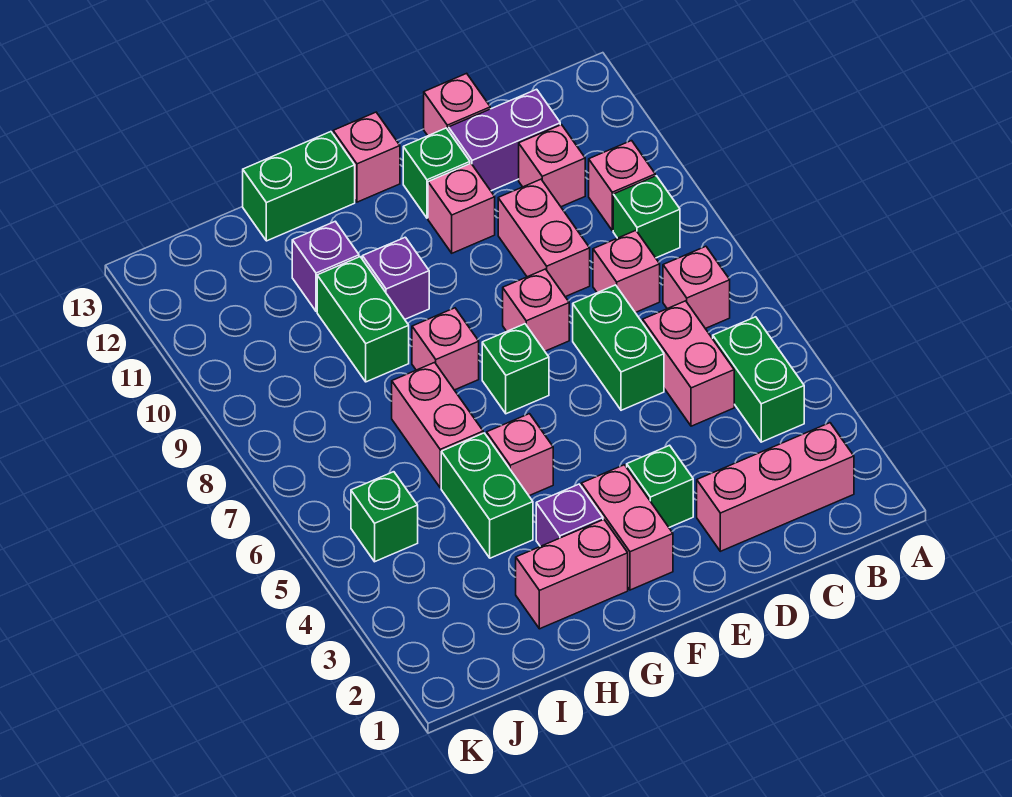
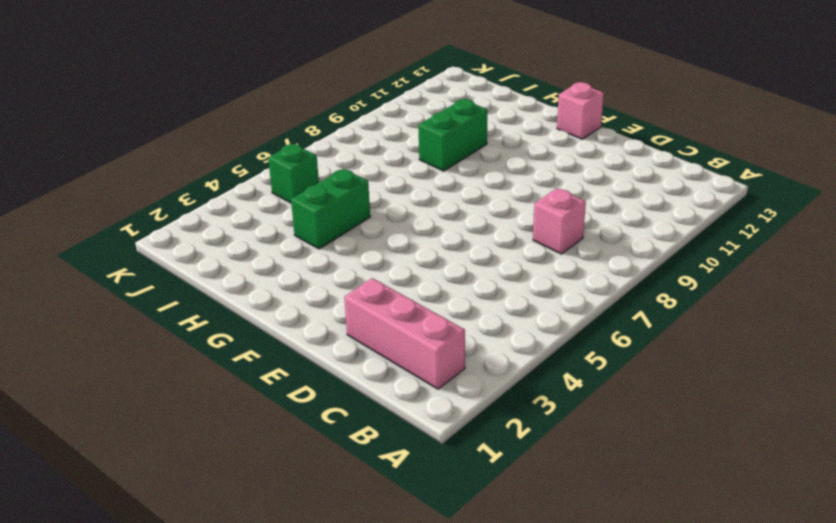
none -> green brick B4:B5 level 1
none -> pink brick B7 level 1
none -> green brick B9 level 1
none -> pink brick B10 level 1

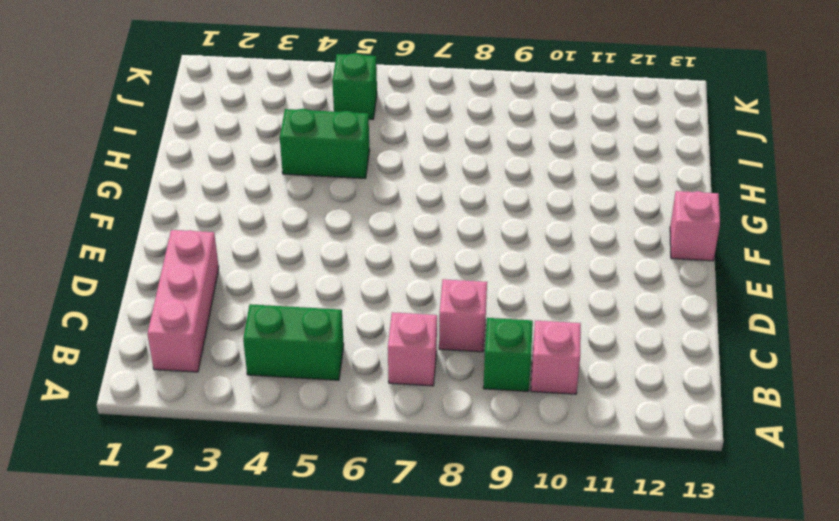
none -> pink brick C5:C6 level 1
none -> pink brick C11 level 1
none -> purple brick C12:D12 level 1
none -> green brick D6:D7 level 1

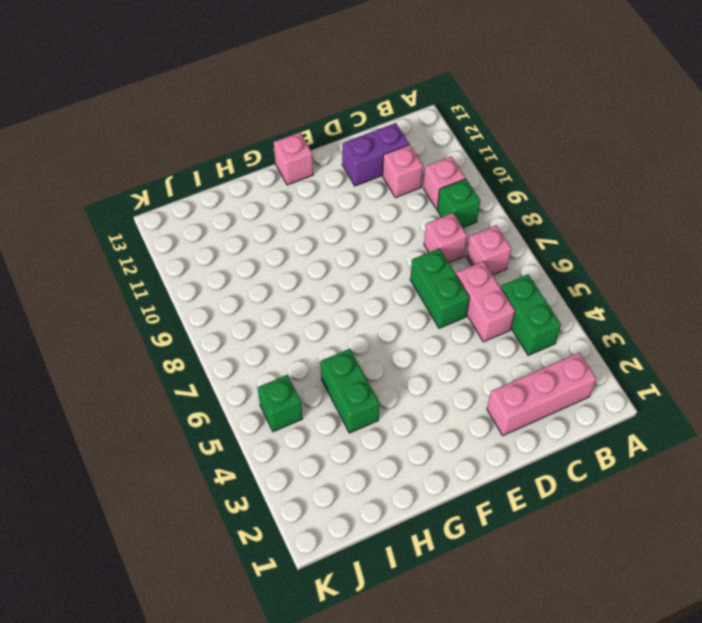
none -> pink brick D9:D10 level 1
none -> pink brick D13 level 1
none -> green brick E3 level 1
none -> pink brick E8 level 1

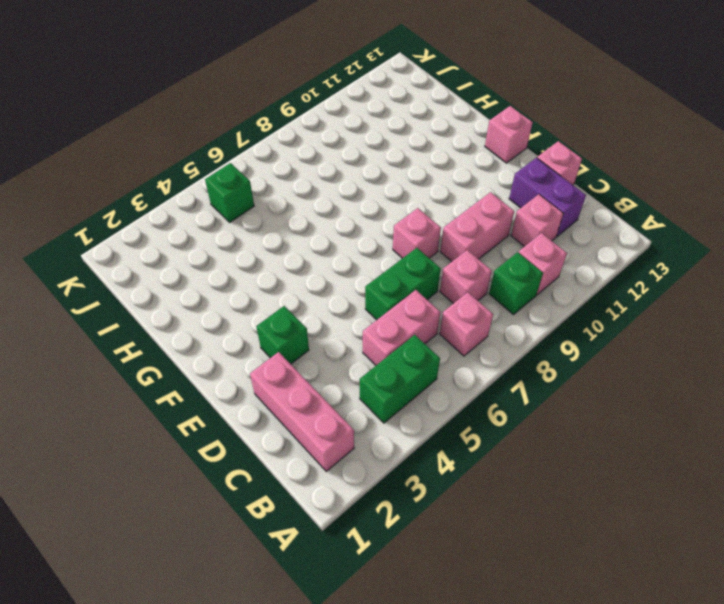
none -> pink brick E11 level 1
none -> green brick E12 level 1
none -> pink brick F2:F3 level 1
none -> green brick F7 level 1

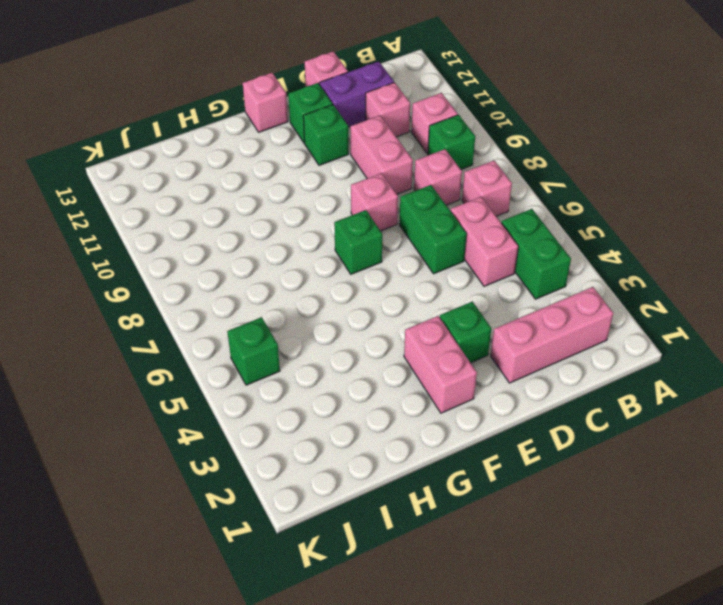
green brick E11 level 1 -> pink brick E11 level 1
none -> pink brick G2:H2 level 1
none -> purple brick G3 level 1
none -> pink brick G5 level 1
none -> pink brick G8 level 1

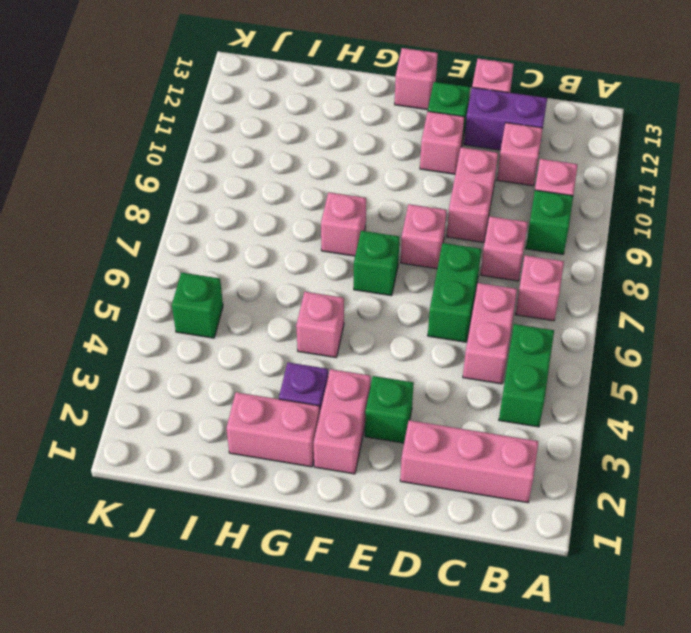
none -> purple brick G10 level 1
none -> green brick G13:H13 level 1
none -> green brick H4:H5 level 1
none -> pink brick H6:H7 level 1

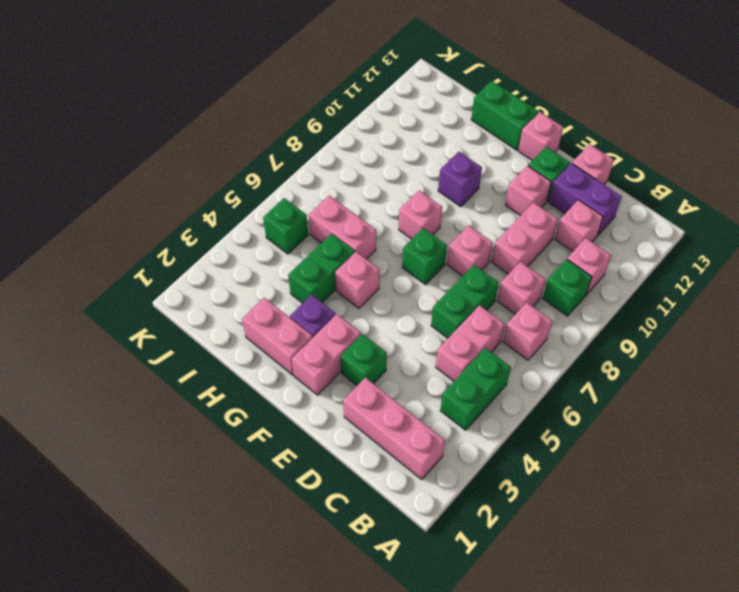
pink brick H6:I6 level 1 -> pink brick H6:H7 level 1
none -> green brick H9:H10 level 1
none -> purple brick H11 level 1

